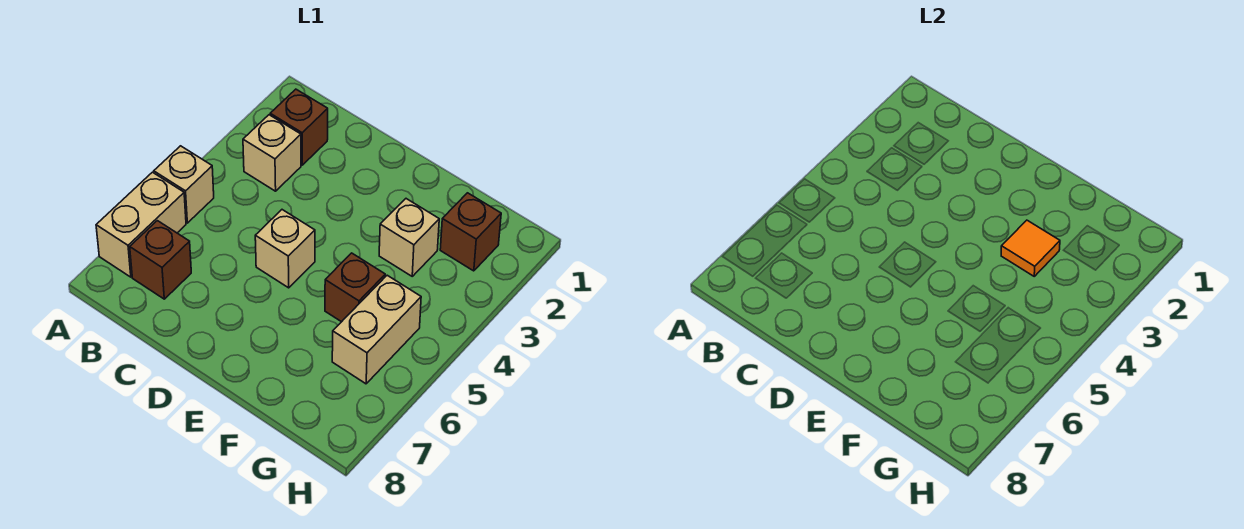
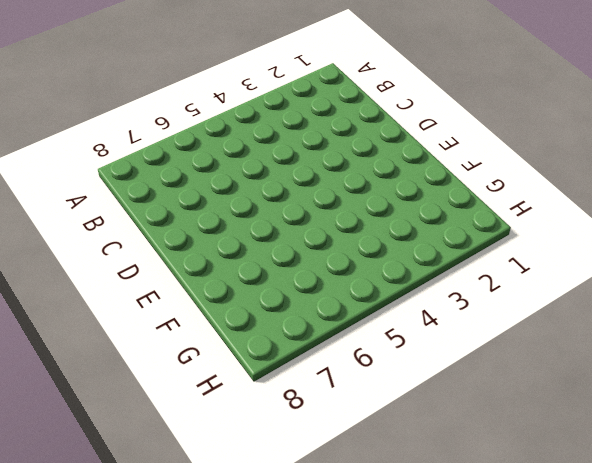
none -> tan brick A5 level 1
none -> tan brick A6:A7 level 1

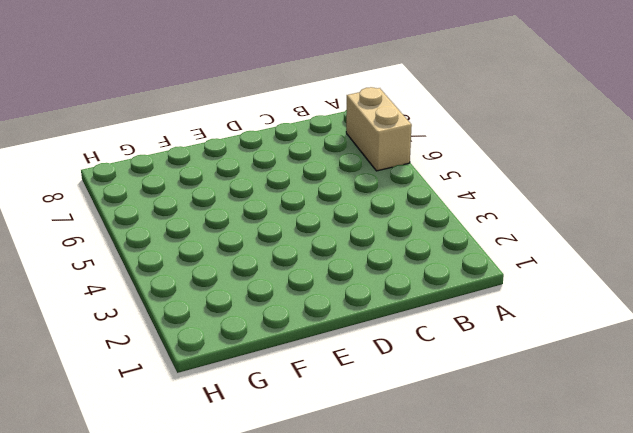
none -> tan brick A5 level 1
none -> brown brick B2 level 1

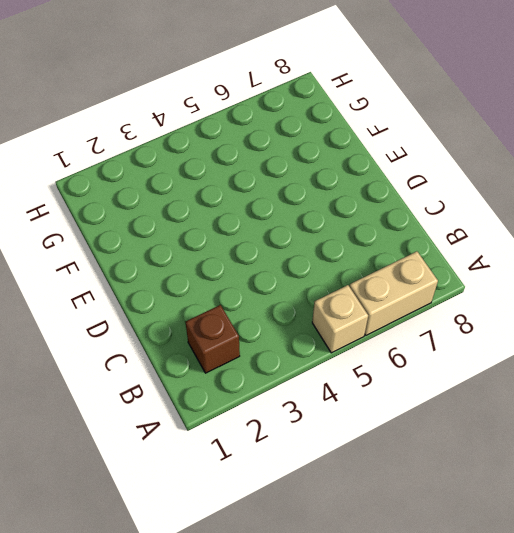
none -> tan brick B3 level 1
none -> brown brick B7 level 1

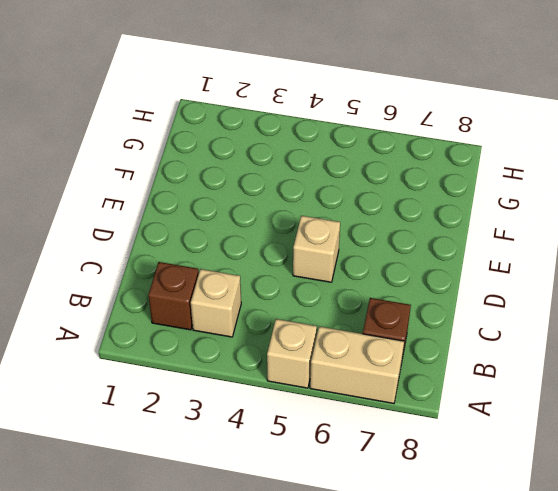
none -> tan brick F3 level 1
none -> brown brick F5 level 1

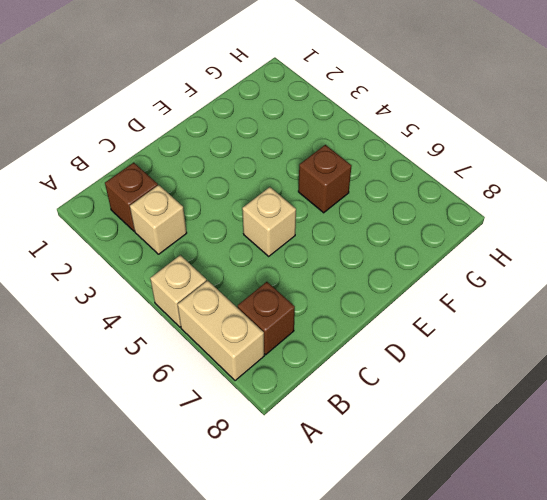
none -> tan brick F3 level 1
none -> brown brick G2 level 1

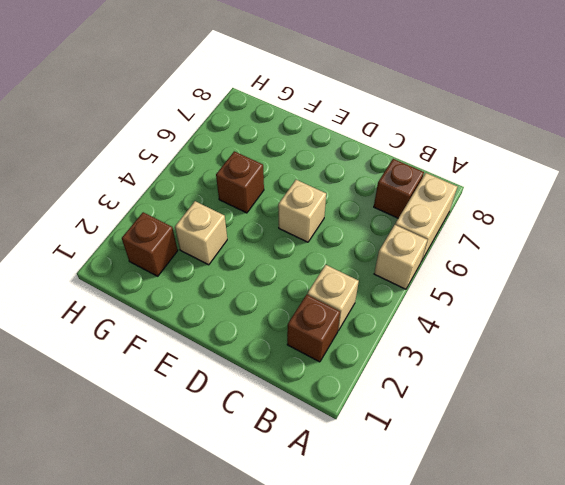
none -> tan brick G5:G6 level 1
none -> orange tile F3 level 2

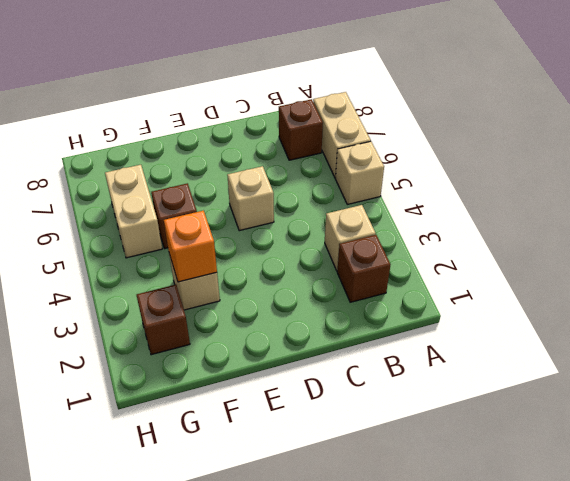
orange brick F3 level 2 -> orange tile F3 level 2

